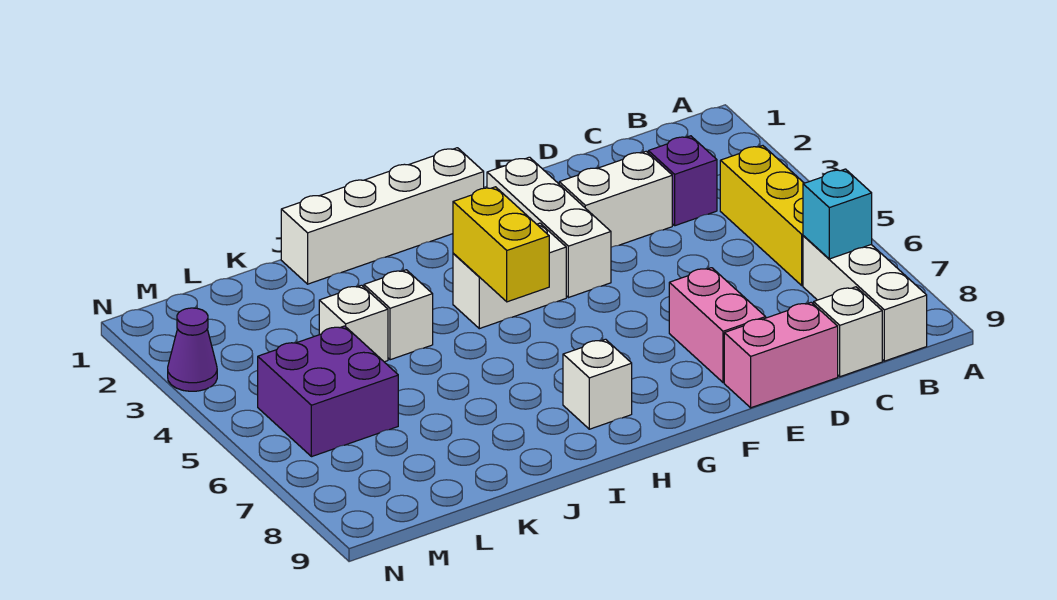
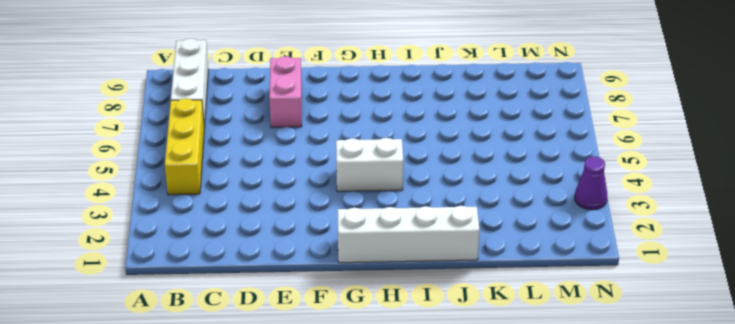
none -> purple brick C3 level 1
none -> white brick C9 level 1
none -> white brick D3:E3 level 1

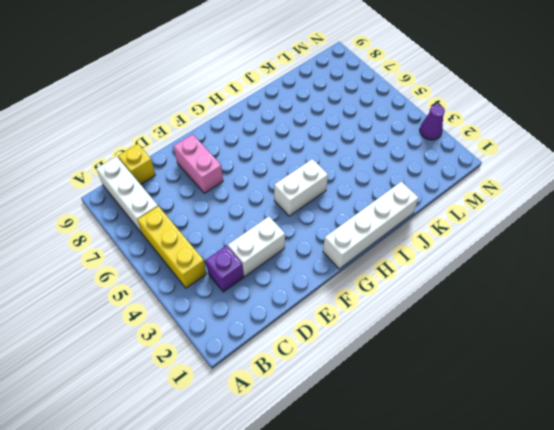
yellow brick C9 level 1 -> white brick C9 level 1
none -> pink brick D9:E9 level 1
none -> white brick F2:F4 level 1
none -> white brick H8 level 1

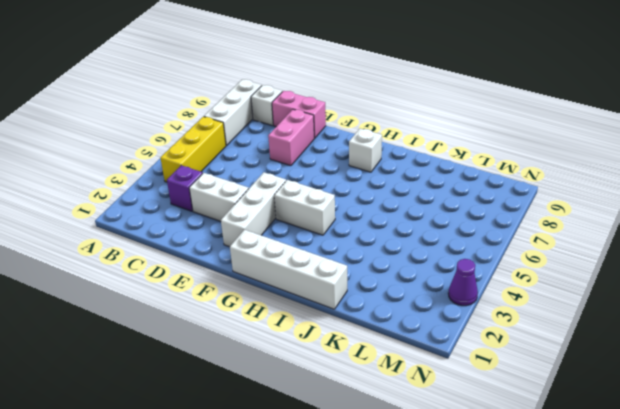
none -> white brick J4 level 1
none -> white brick K4 level 1
none -> purple brick L5:M6 level 1

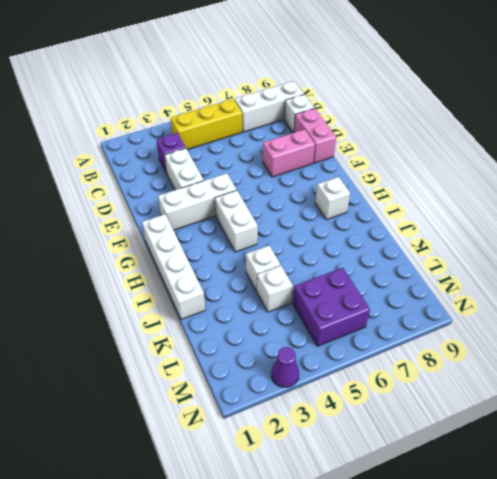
none -> cyan brick B7 level 2
none -> yellow brick H4:H5 level 2

